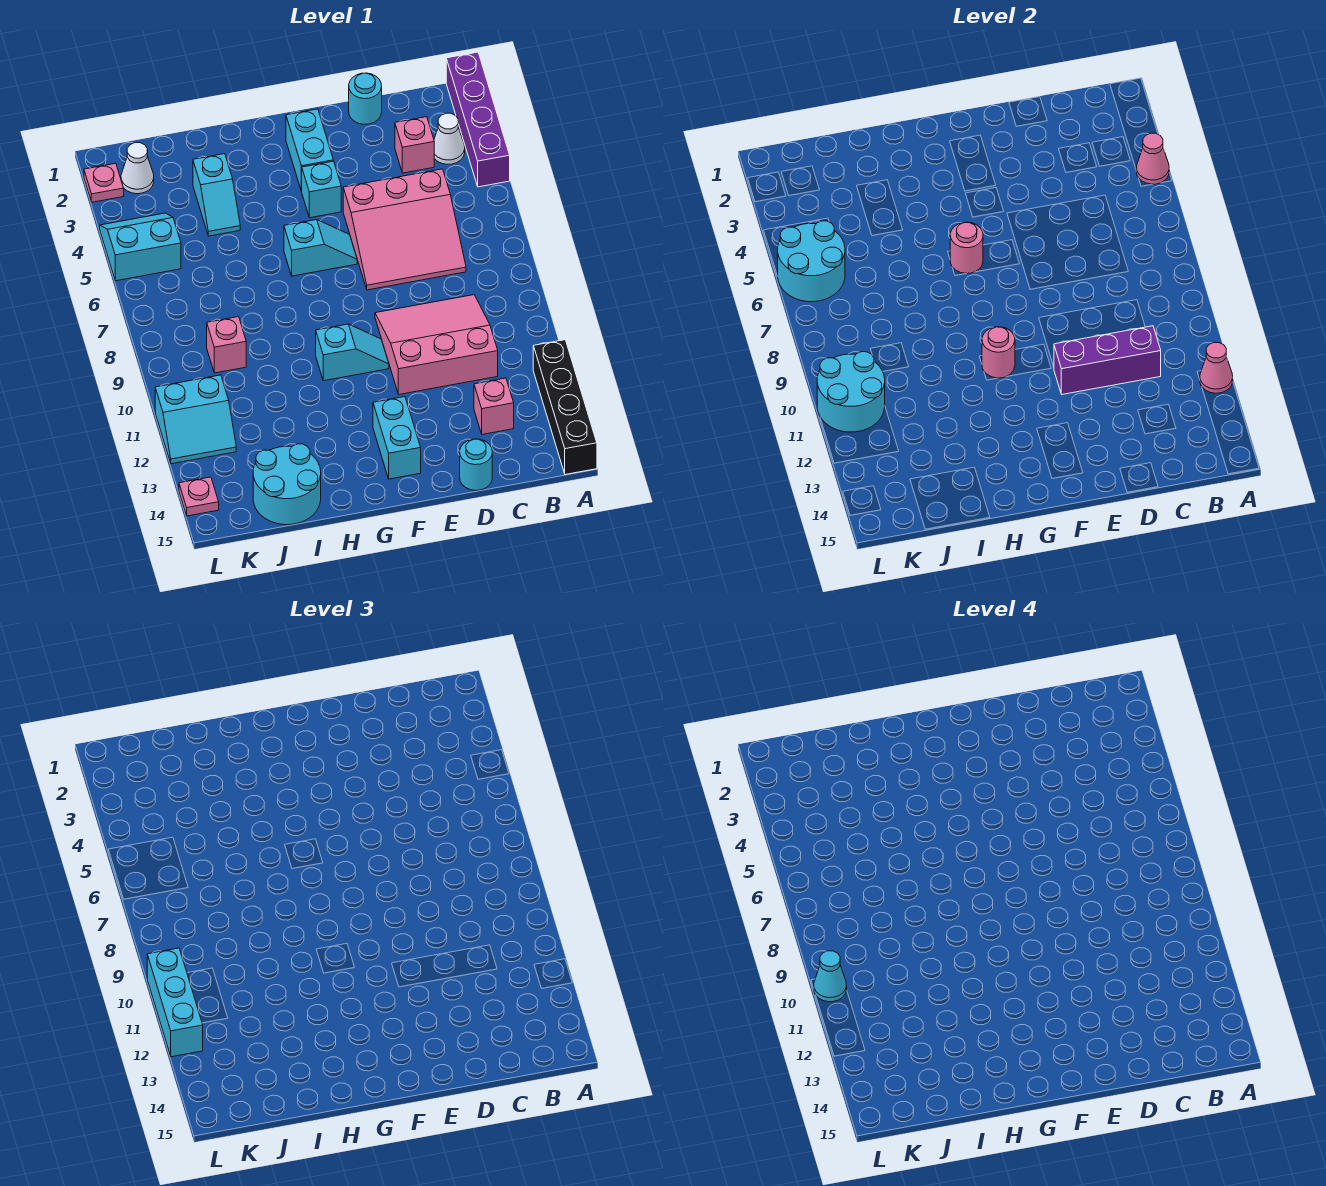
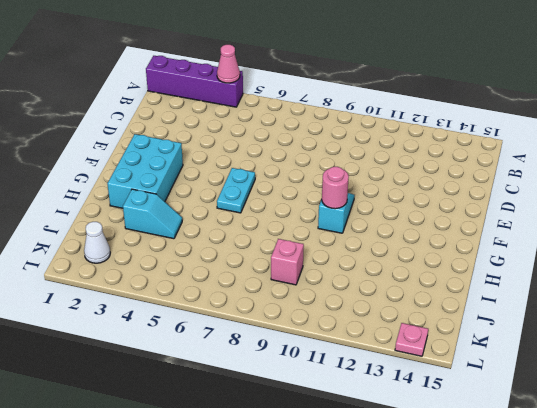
cyan brick F2:H3 level 1 -> cyan brick F2:F3 level 1
cyan plate F6:G6 level 1 -> cyan slope F6:G6 level 1 top G
none -> black brick A12:A15 level 1
none -> white cone B3 level 1
none -> pink brick C3 level 1
none -> pink slope C5:E7 level 1 top 5

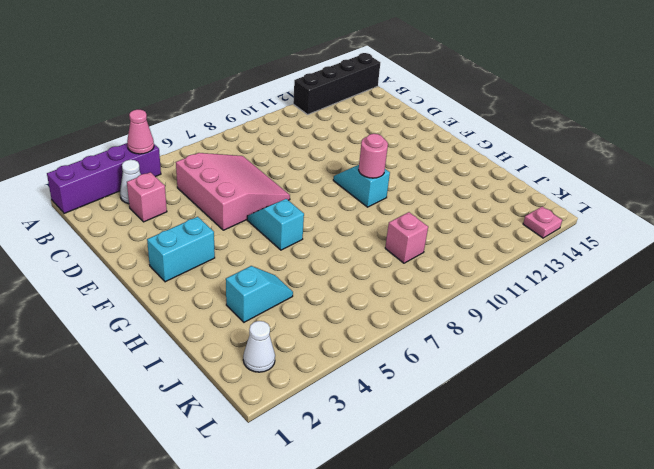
none -> pink slope C9:E11 level 1 top 11
none -> pink brick C13 level 1
none -> cyan round brick D1 level 1
none -> cyan round brick D15 level 1

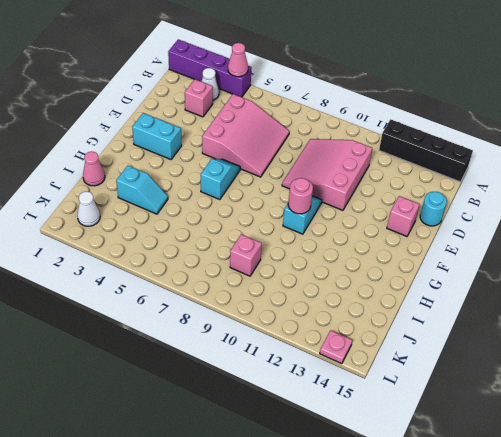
pink brick E14 level 1 -> pink brick C13 level 1
pink cone I1 level 1 -> pink cone A12 level 2
none -> cyan round brick D1 level 1
none -> cyan brick F4 level 1
none -> cyan brick F13:F14 level 1
none -> cyan round brick I14:J15 level 1

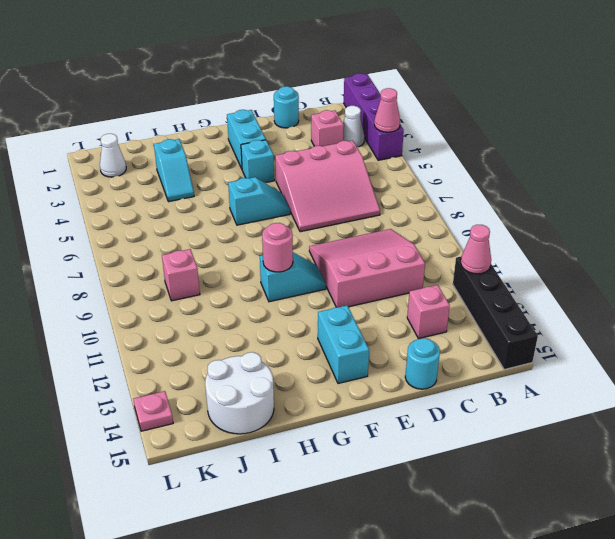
white round brick I14:J15 level 1 -> cyan round brick I14:J15 level 1
none -> cyan slope K4:L5 level 1 top 5
none -> cyan slope K11:L12 level 1 top 11
none -> pink plate L2 level 1
none -> purple brick C11:E11 level 2

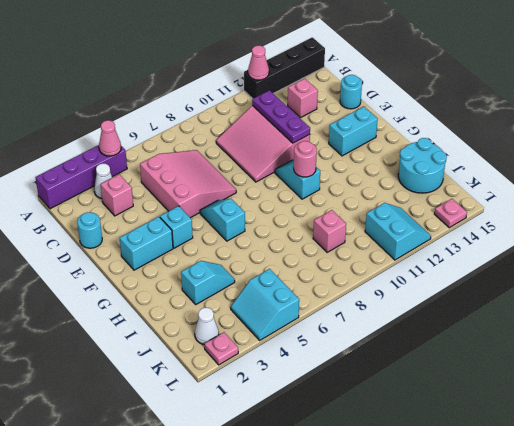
purple plate C11:E11 level 2 -> purple brick C11:E11 level 2
none -> pink round brick G6 level 2
none -> cyan round brick K5:L6 level 2
none -> cyan round brick K10:L11 level 2
none -> cyan brick L10:L12 level 3

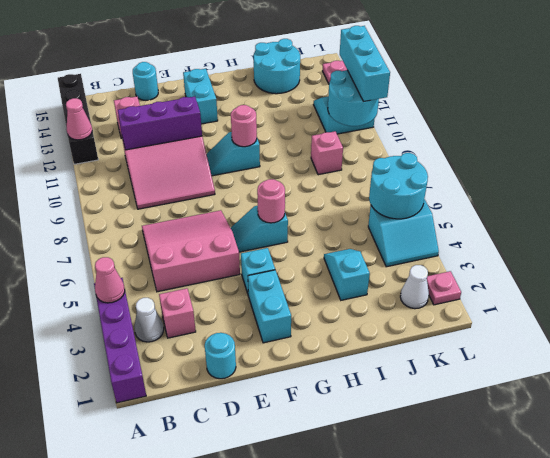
none -> cyan cone L10 level 4

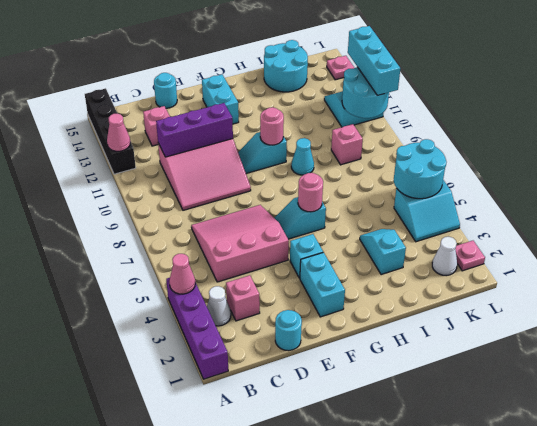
cyan cone H9 level 1 -> cyan cone L10 level 4

